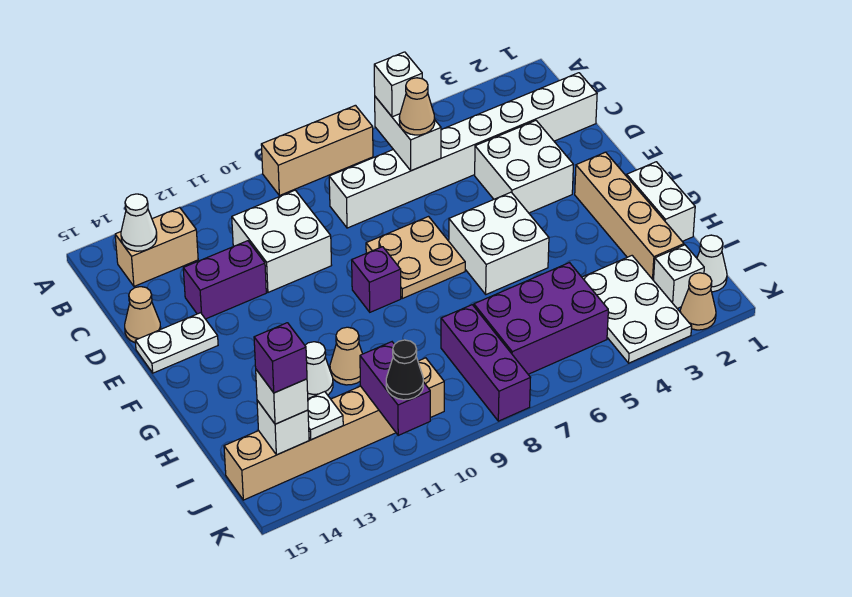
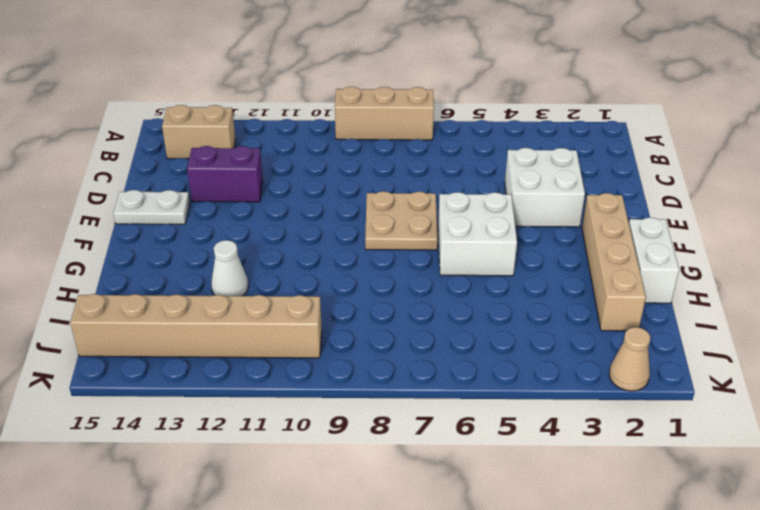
none -> white brick C1:C8 level 1
none -> white brick C10:D11 level 1
none -> tan cone D15 level 1
none -> purple brick F9 level 1

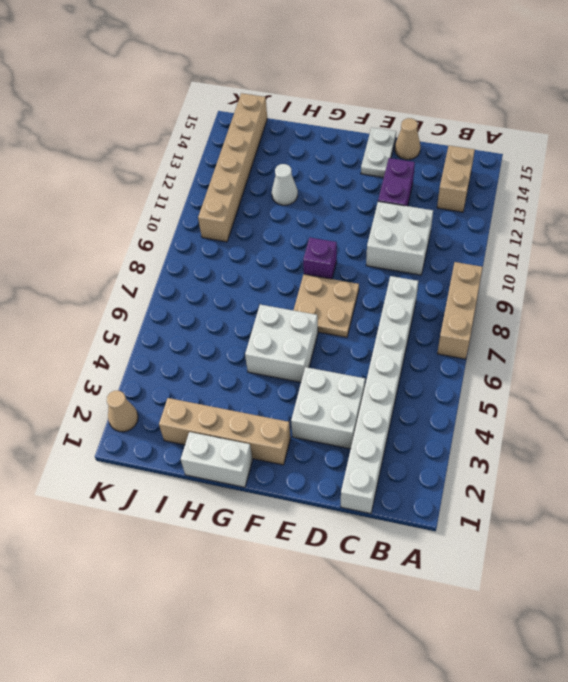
none -> tan cone H11 level 1
none -> white plate I3:K4 level 1
none -> purple brick I5:J7 level 1
none -> purple brick I8:K8 level 1

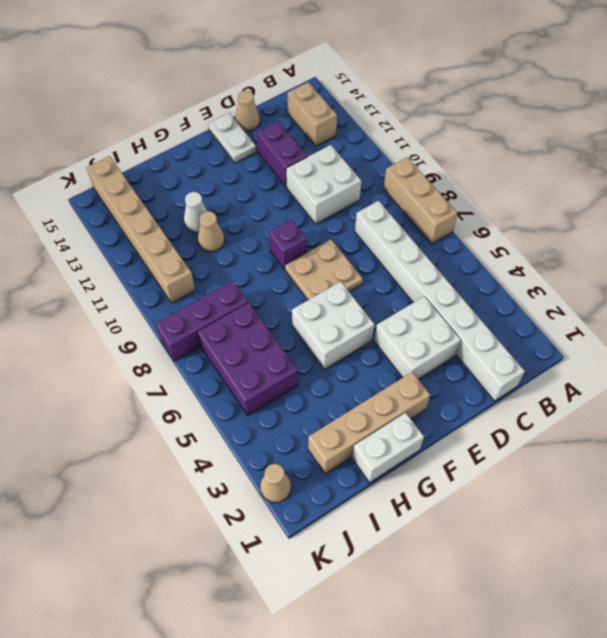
none -> white plate I3:K4 level 1
none -> white cone J1 level 1
none -> white brick J2 level 1
none -> white brick B6:C6 level 2

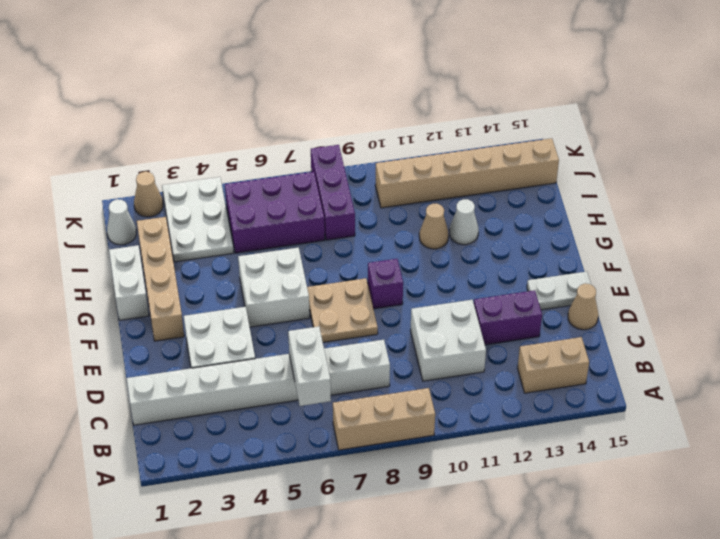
none -> white brick J2 level 1
none -> white cone B14 level 2
none -> purple brick J11:K11 level 2
none -> white plate J13 level 2

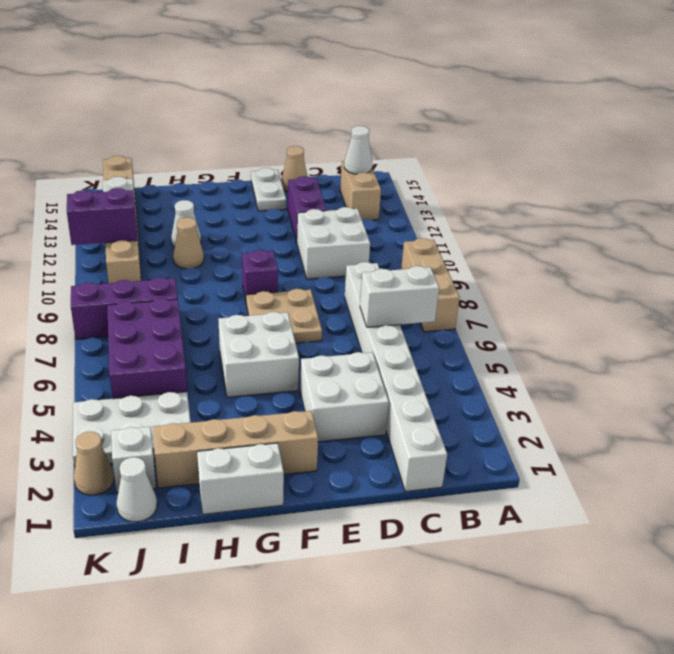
none -> white brick J14 level 2
none -> white brick B6 level 3
none -> tan cone C6 level 3
none -> white brick J14 level 3

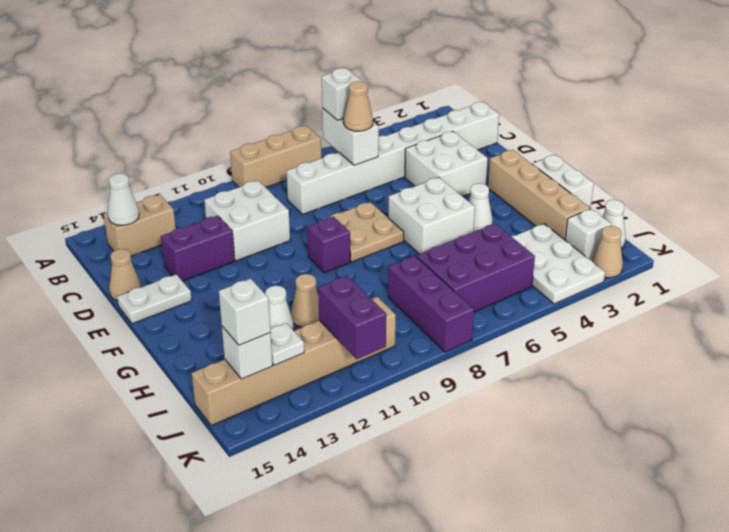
white cone G4 level 1 -> none
none -> black cone K11 level 3
none -> purple brick J14 level 4

